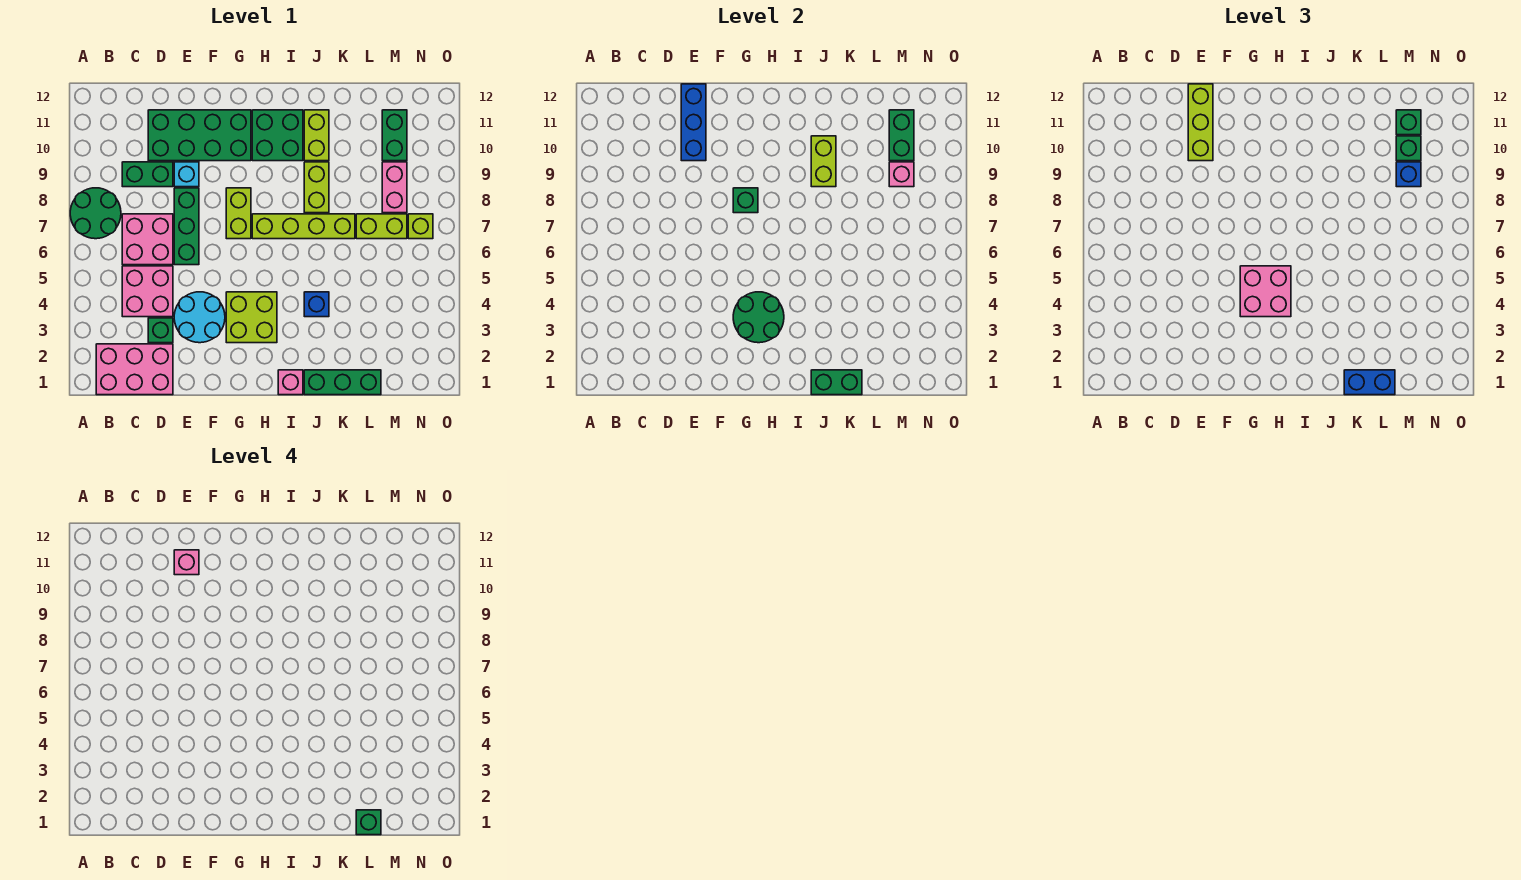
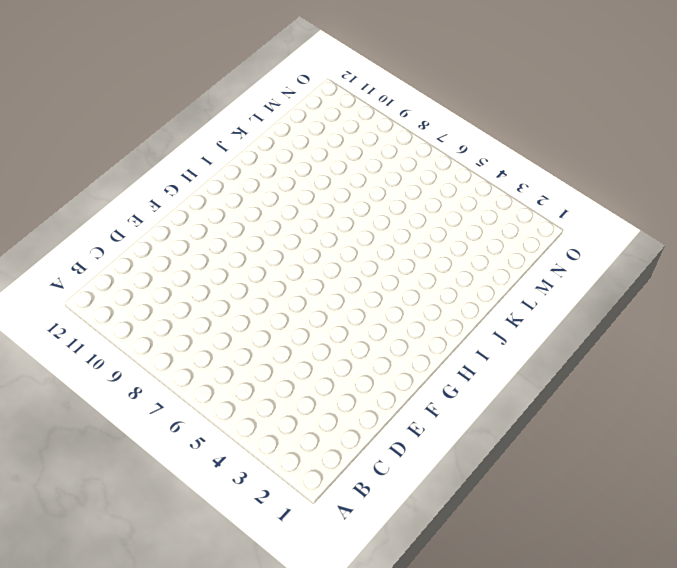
none -> green round brick A7:B8 level 1
none -> pink brick B1:D2 level 1
none -> pink brick C4:D5 level 1
none -> pink brick C6:D7 level 1

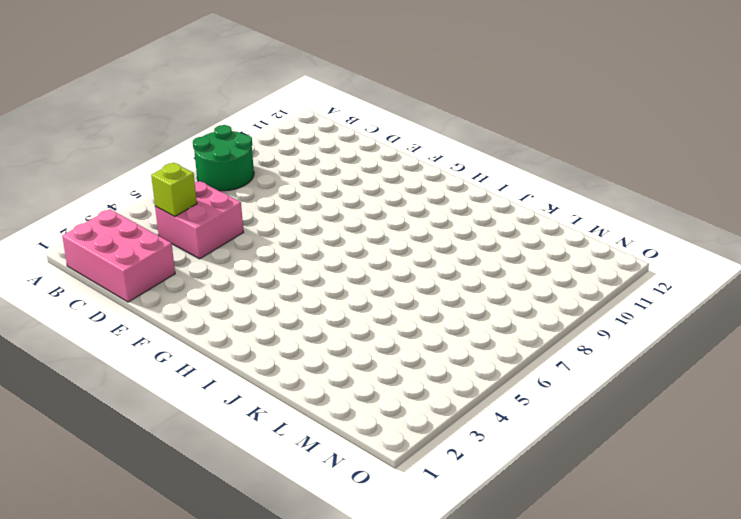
lime brick C4 level 2 -> lime brick N7 level 1
none -> pink brick C6:D7 level 1
none -> green brick C9:D9 level 1
none -> green brick D3 level 1
none -> green brick D10:G11 level 1

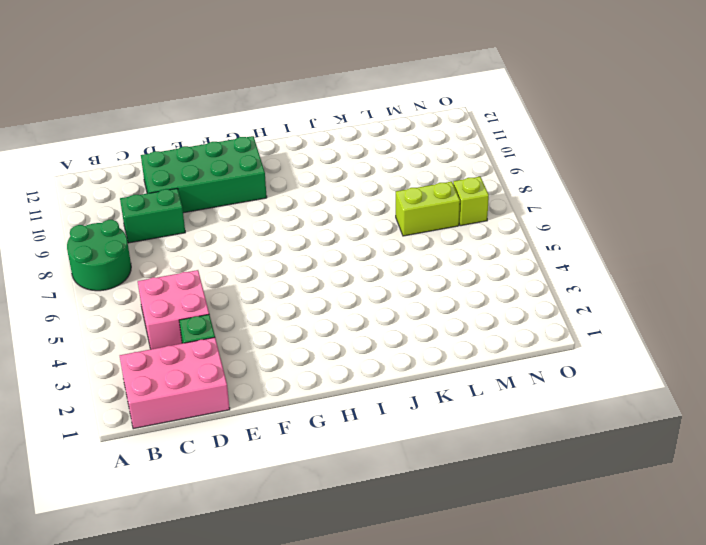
none -> pink brick C6:D7 level 1
none -> cyan round brick E3:F4 level 1
none -> green brick E6:E8 level 1
none -> cyan brick E9 level 1

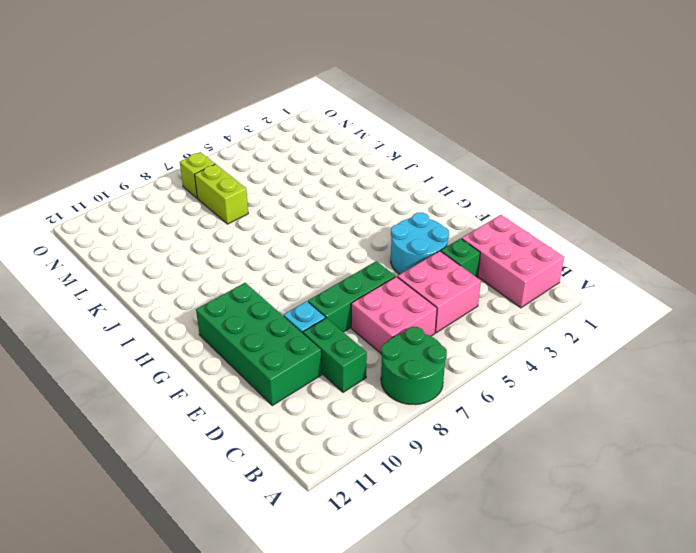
none -> lime brick G3:H4 level 1
none -> lime brick G7:G8 level 1
none -> lime brick H7:K7 level 1
none -> green brick H10:I11 level 1

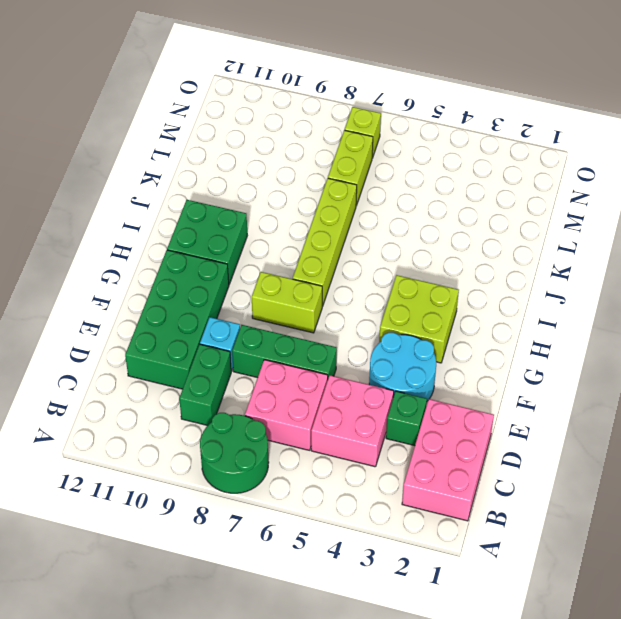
none -> pink brick I1 level 1
none -> green brick J1:L1 level 1
none -> blue brick J4 level 1
none -> lime brick J8:J9 level 1

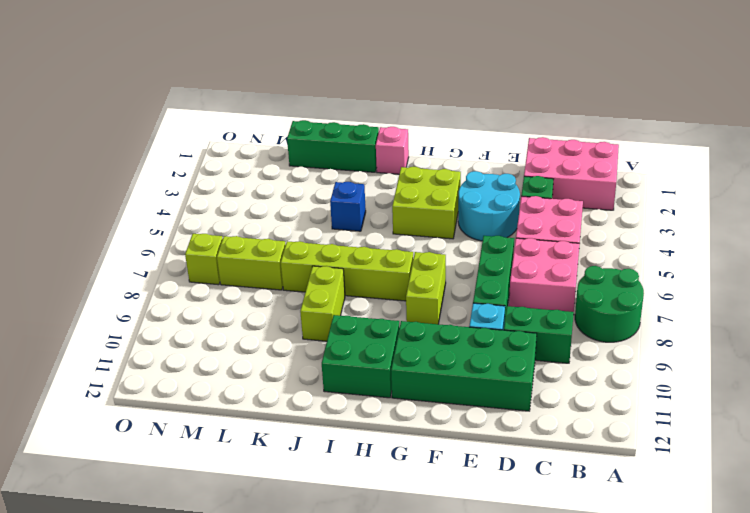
none -> lime brick J10:J11 level 1
none -> pink brick M8:M9 level 1
none -> green brick M10:M11 level 1
none -> blue brick E10:E12 level 2

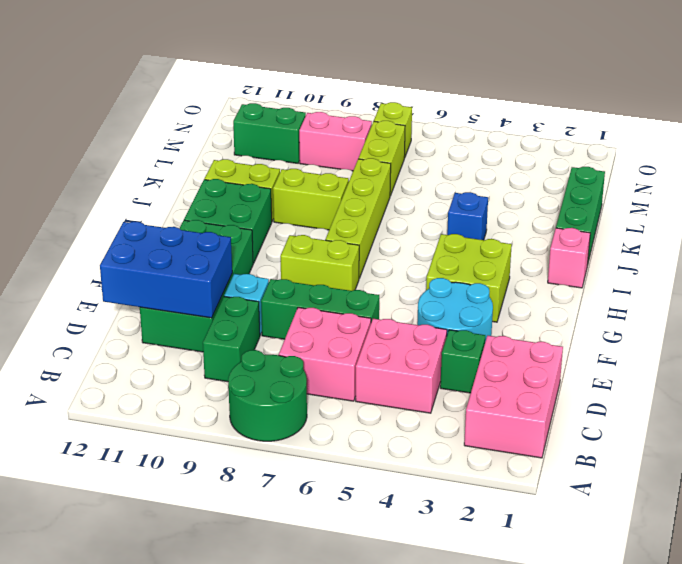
blue brick D10:E12 level 2 -> blue brick E10:E12 level 2
none -> green round brick G3:H4 level 2
none -> green brick G8 level 2
none -> green brick J1:K1 level 2
none -> lime brick J9:J10 level 2

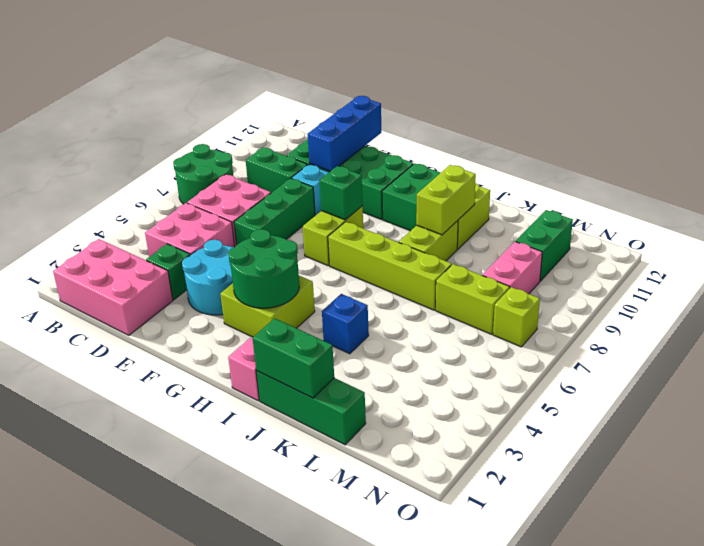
none -> pink brick M9 level 2
none -> green brick M10:M11 level 2
none -> lime brick E10:E12 level 3
none -> pink brick G4:H5 level 3

